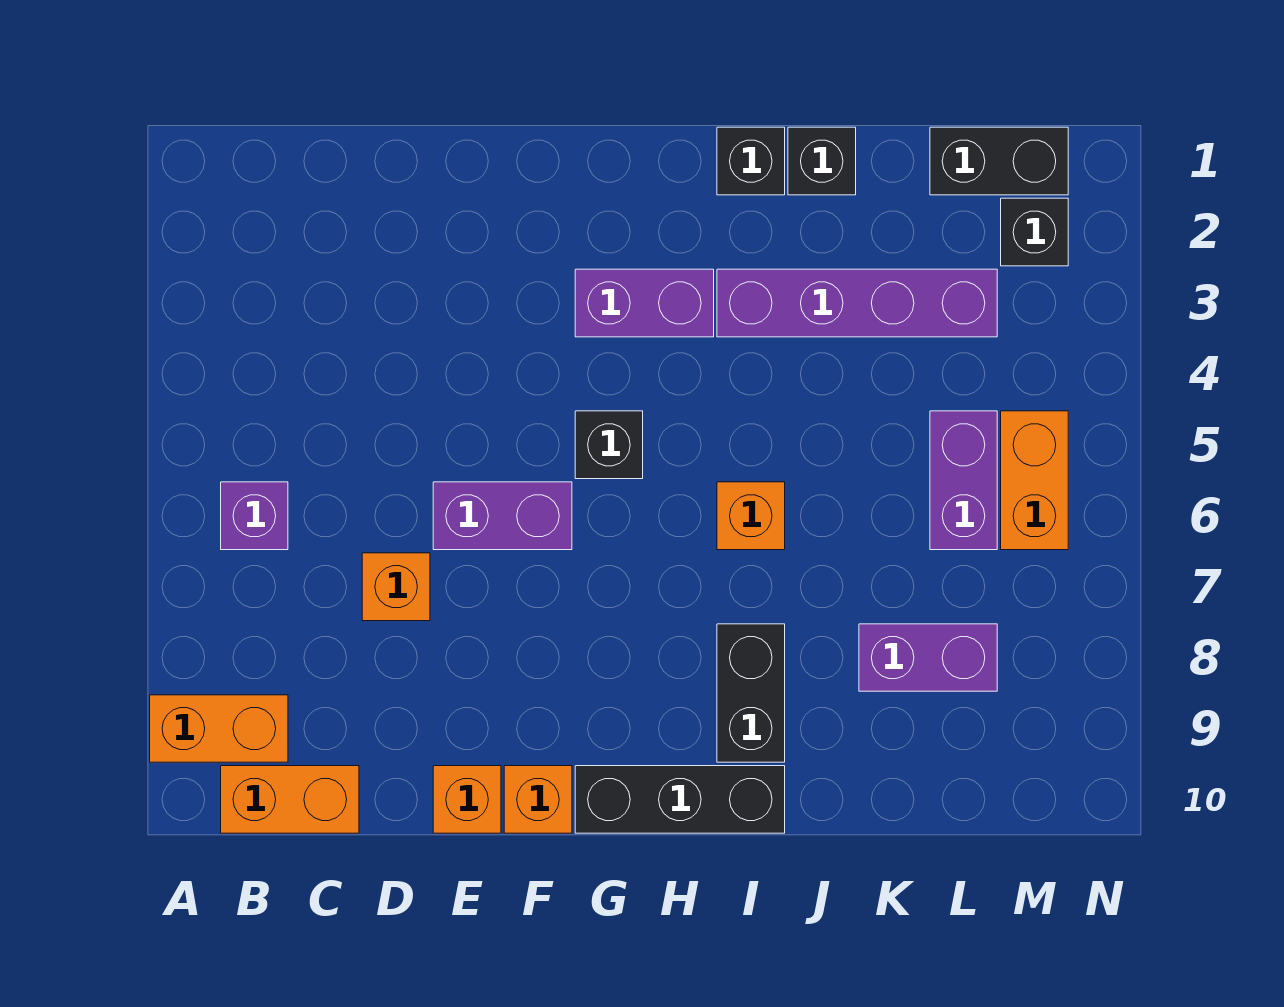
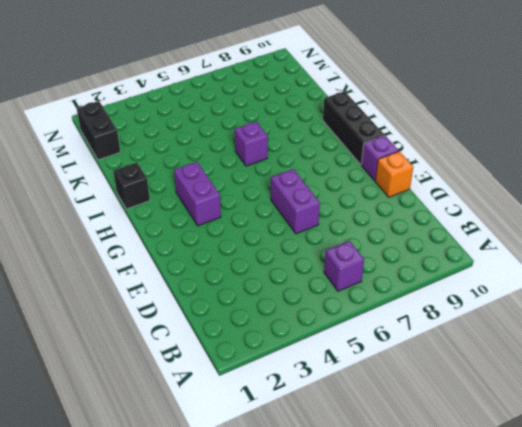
purple brick F10 level 1 -> orange brick F10 level 1
purple brick I6 level 1 -> orange brick I6 level 1
none -> orange brick A9:B9 level 1
none -> orange brick B10:C10 level 1
none -> orange brick D7 level 1

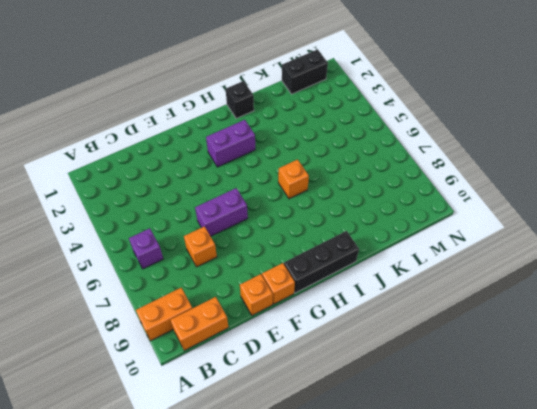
none -> black brick G5 level 1
none -> purple brick I3:L3 level 1
none -> black brick I8:I9 level 1

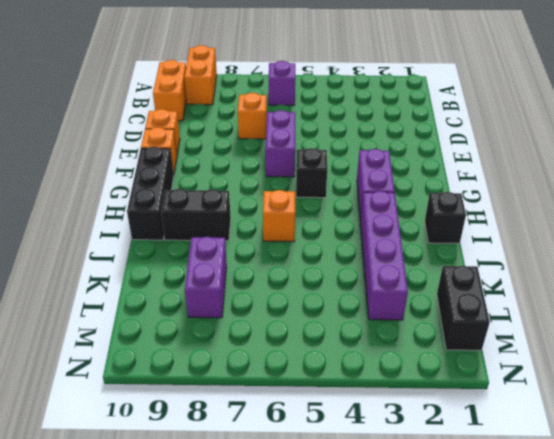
none -> black brick J1 level 1
none -> purple brick L5:L6 level 1
none -> black brick M2 level 1

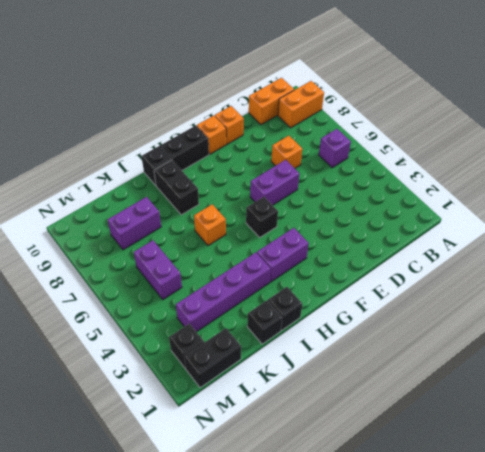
none -> orange brick M5:M6 level 1

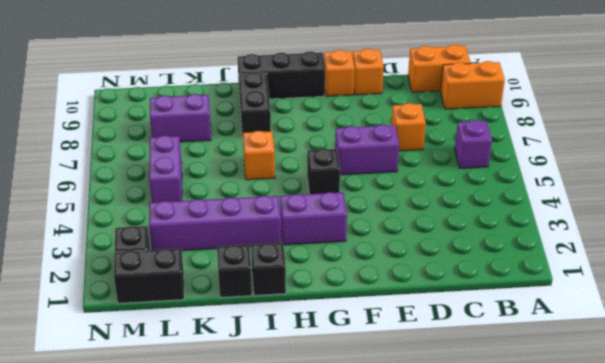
none -> orange brick M5:M6 level 1

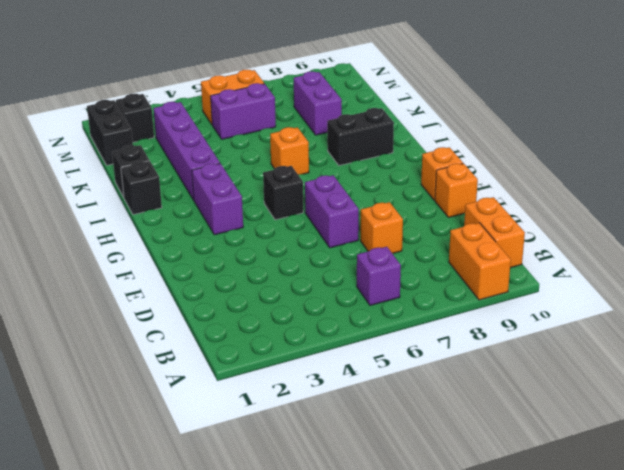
none -> black brick G10:I10 level 1

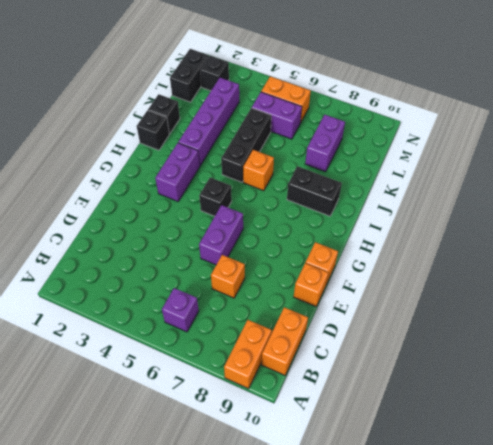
black brick I5:K5 level 1 -> black brick G10:I10 level 1

